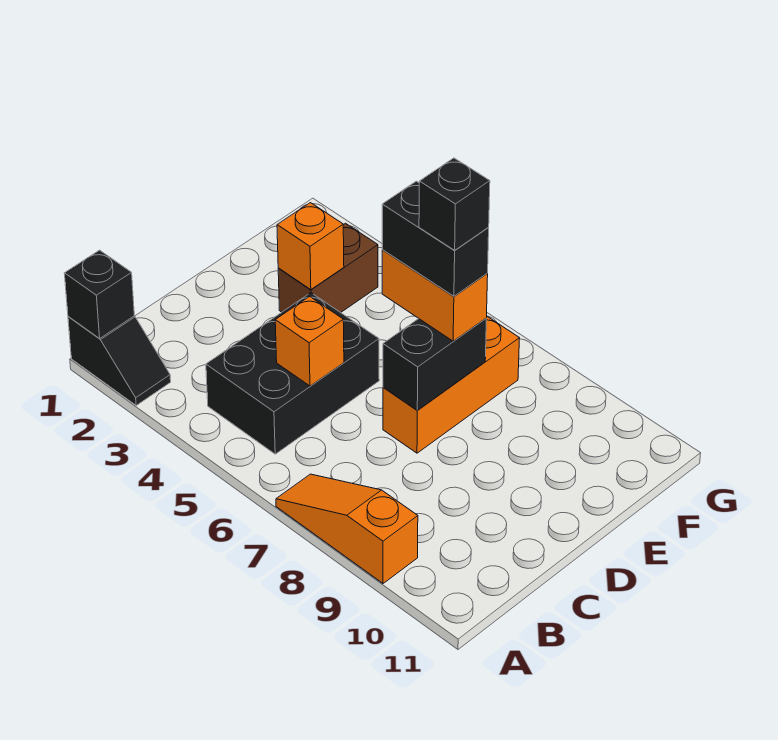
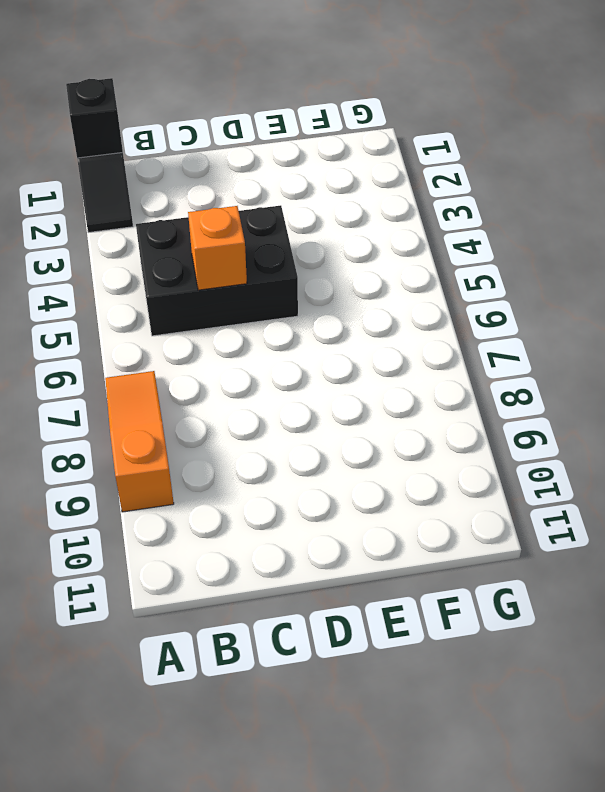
none -> orange brick D7:F7 level 1
none -> brown brick E3:F3 level 1
none -> black brick D7:E7 level 2

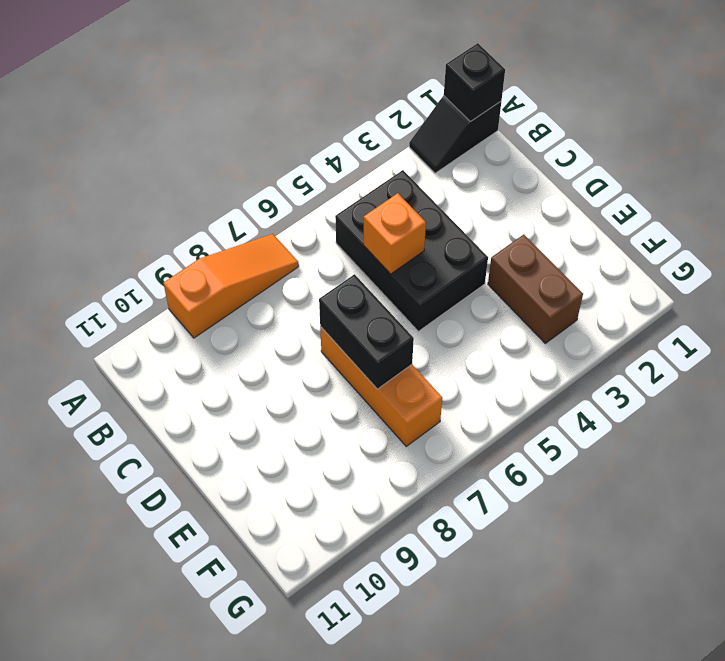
none -> orange brick E3 level 2
none -> orange brick E6:E7 level 3
none -> black brick E6:E7 level 4

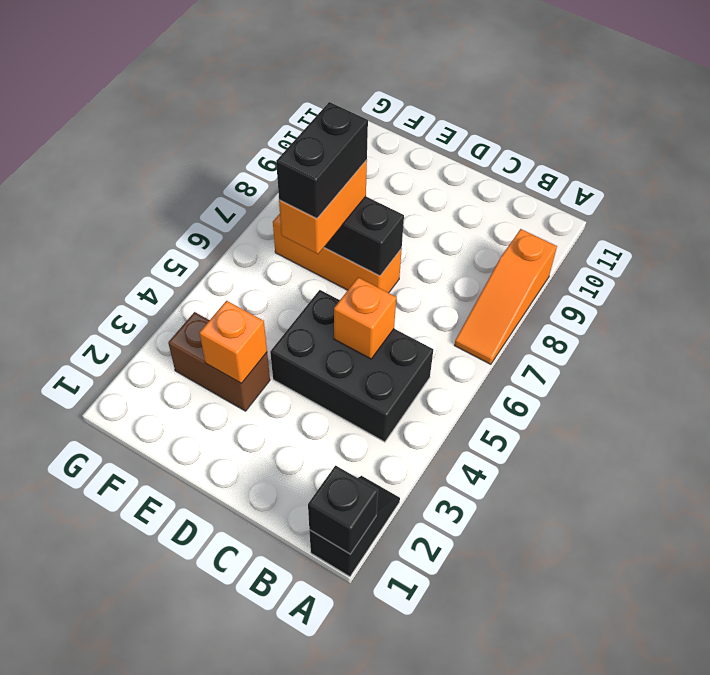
none -> black brick E7 level 5

